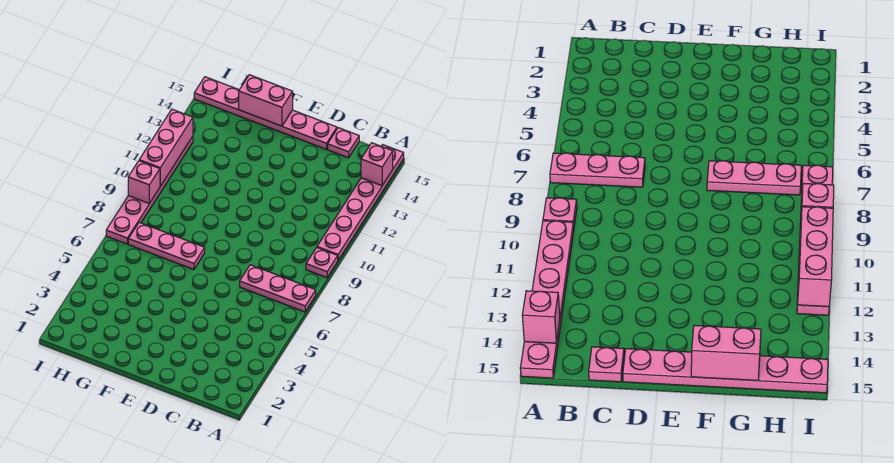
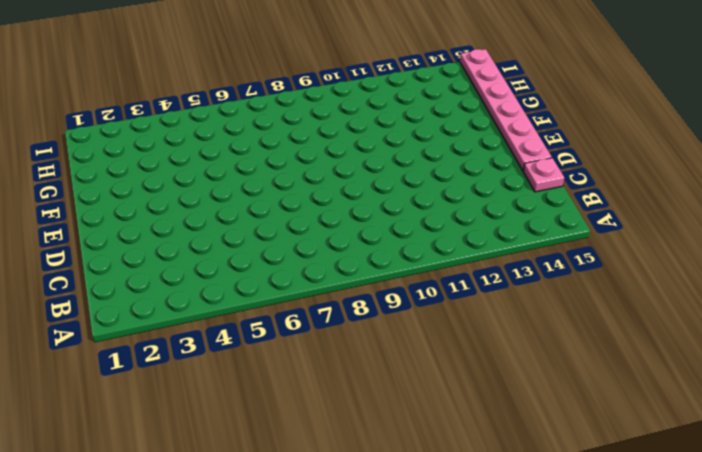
none -> pink plate A7:C7 level 1
none -> pink plate A9 level 1

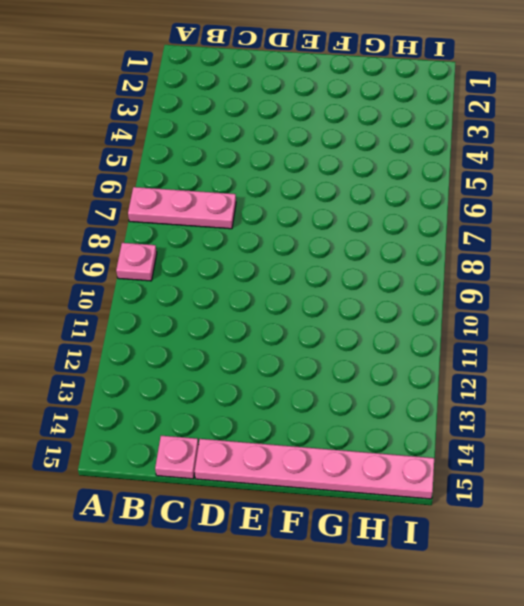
none -> pink plate A10:A15 level 1
none -> pink plate F7:H7 level 1

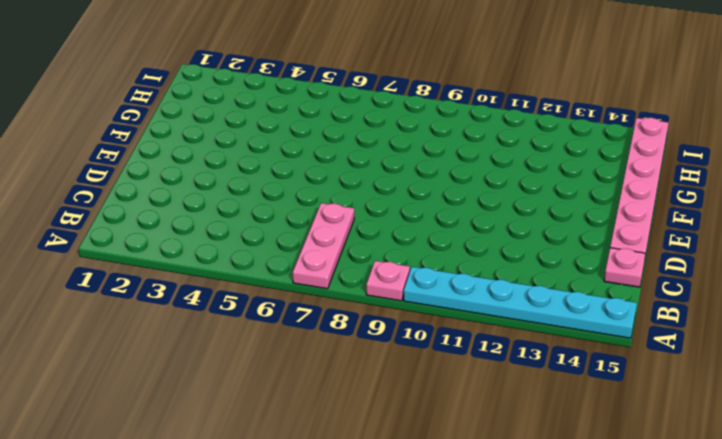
cyan plate A10:A15 level 1 -> pink plate A10:A15 level 1
none -> pink plate F7:H7 level 1
none -> pink plate I7:I12 level 1

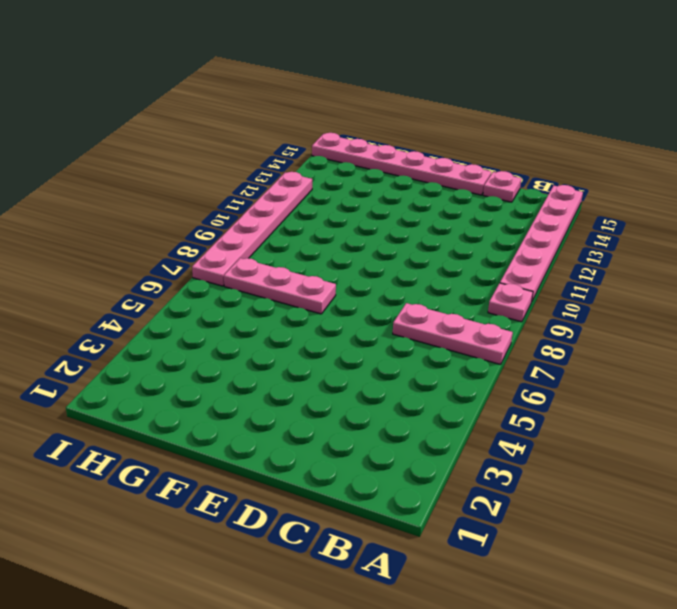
none -> pink brick A14 level 2
none -> pink brick F15:G15 level 2

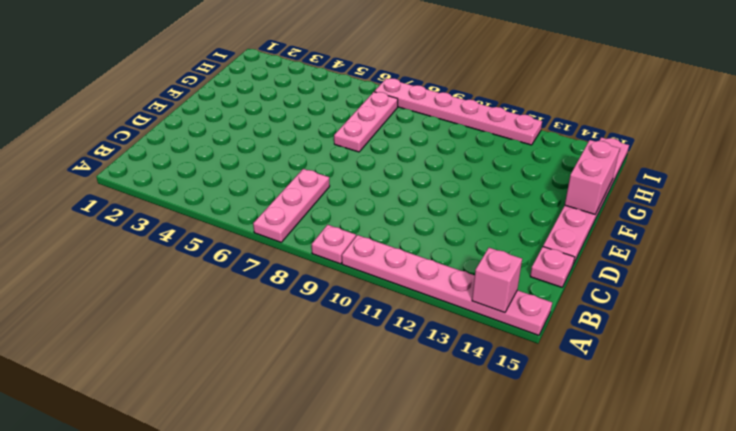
none -> pink brick I9 level 2
none -> pink brick I10:I12 level 2

